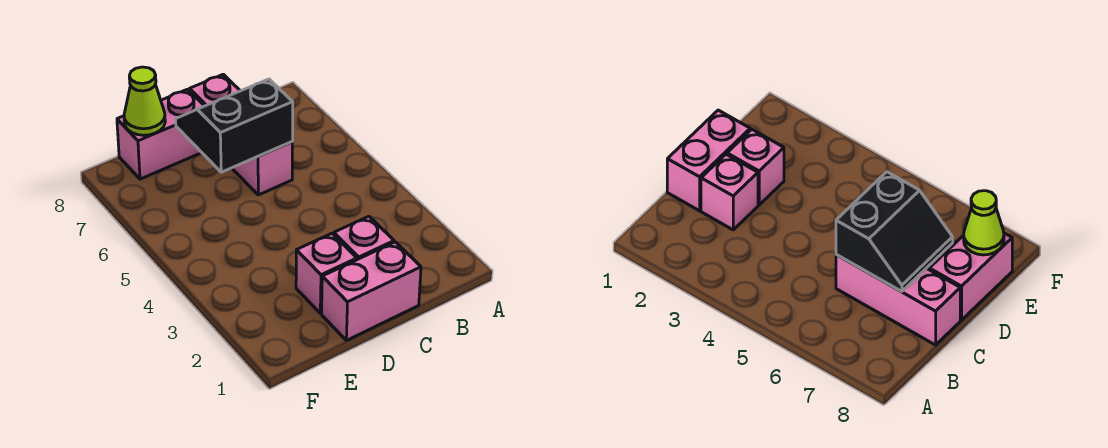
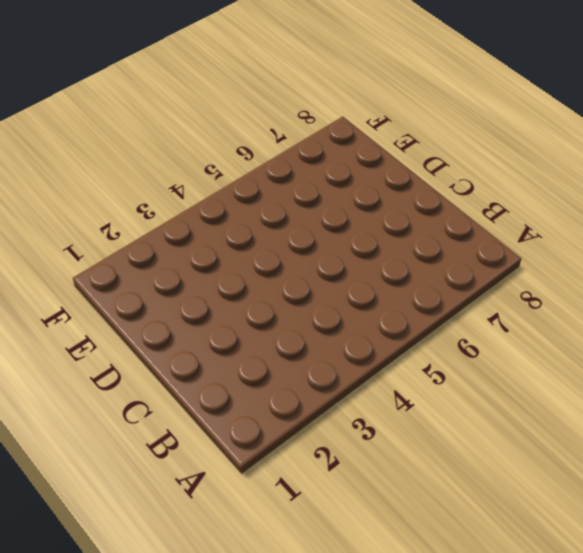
none -> pink brick C1:D1 level 1
none -> pink brick C2 level 1

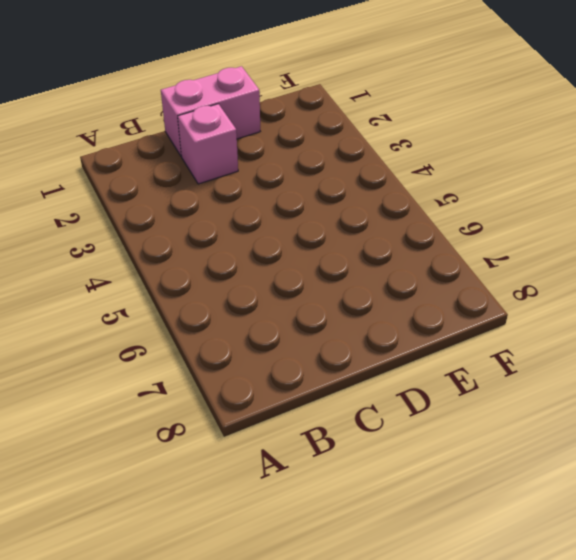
none -> pink brick C6:C8 level 1
none -> pink brick D2 level 1

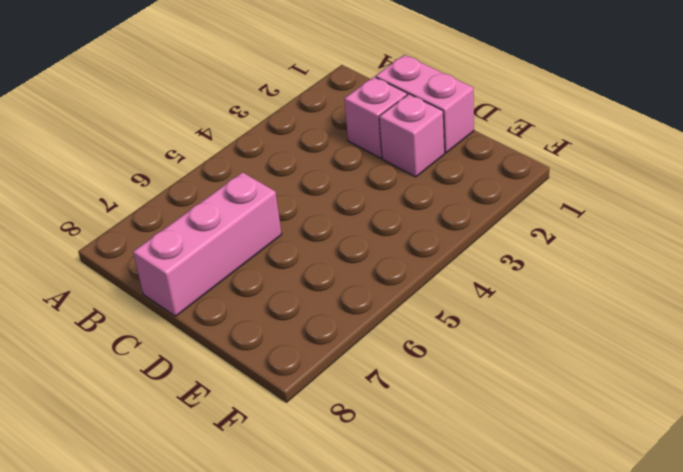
none -> pink brick D8:E8 level 1
none -> black slope C6:D7 level 2 top 6

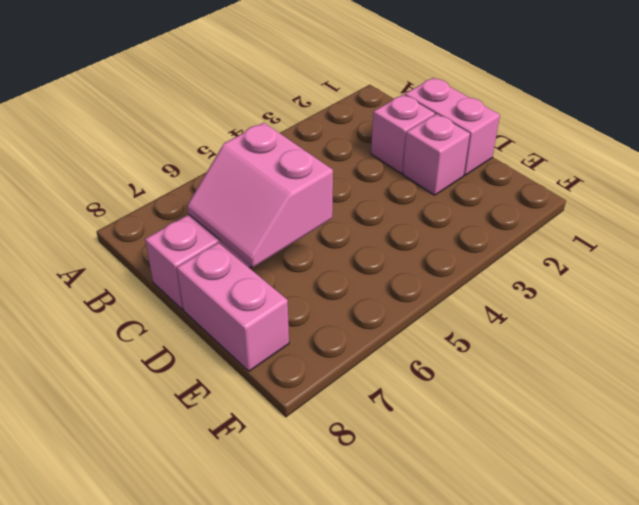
pink slope C6:D7 level 2 top 6 -> black slope C6:D7 level 2 top 6
none -> lime cone E8 level 2

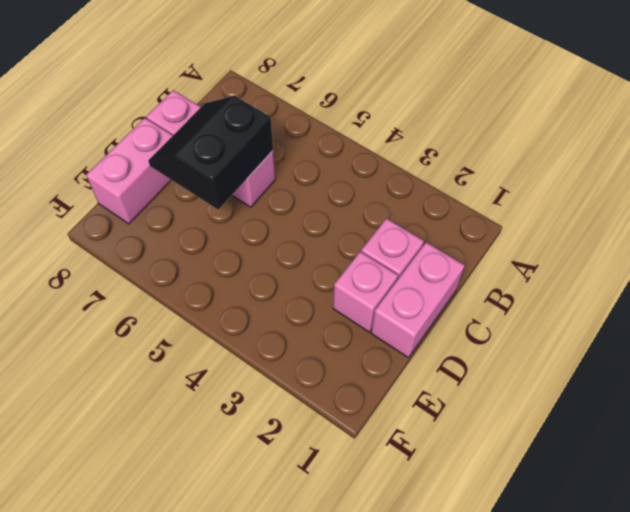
none -> lime cone E8 level 2

